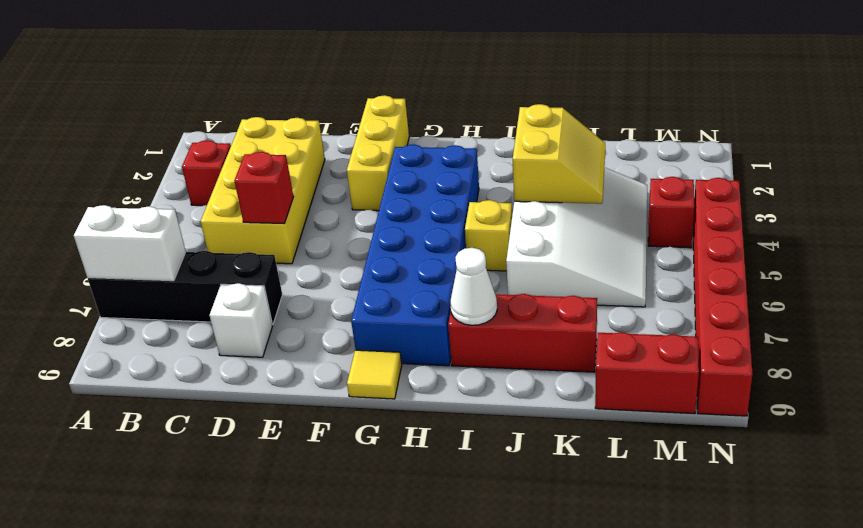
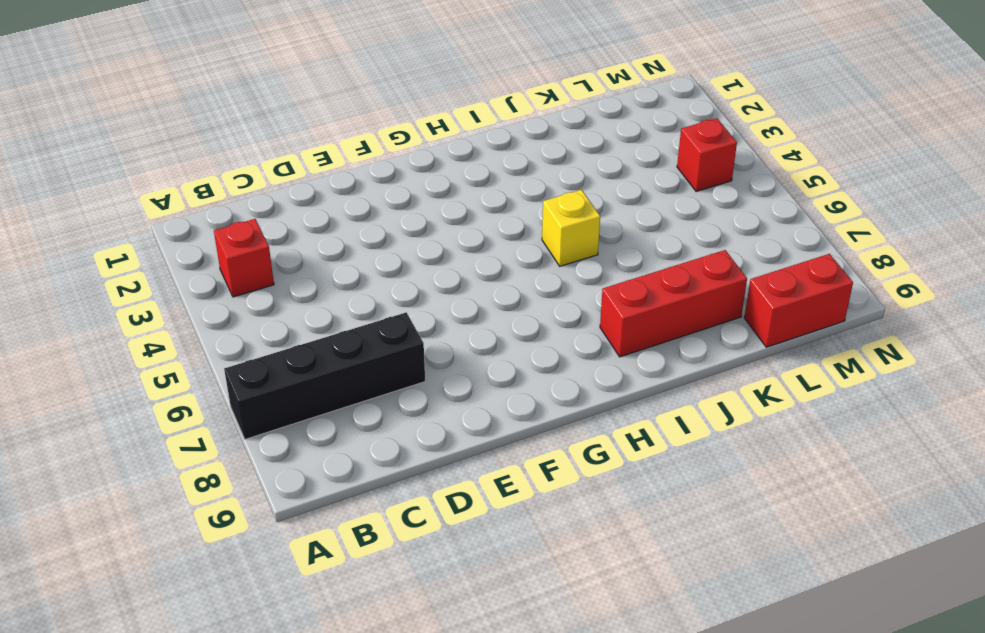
none -> yellow brick C2:D5 level 1
none -> white brick D8 level 1
none -> yellow brick F1:F3 level 1

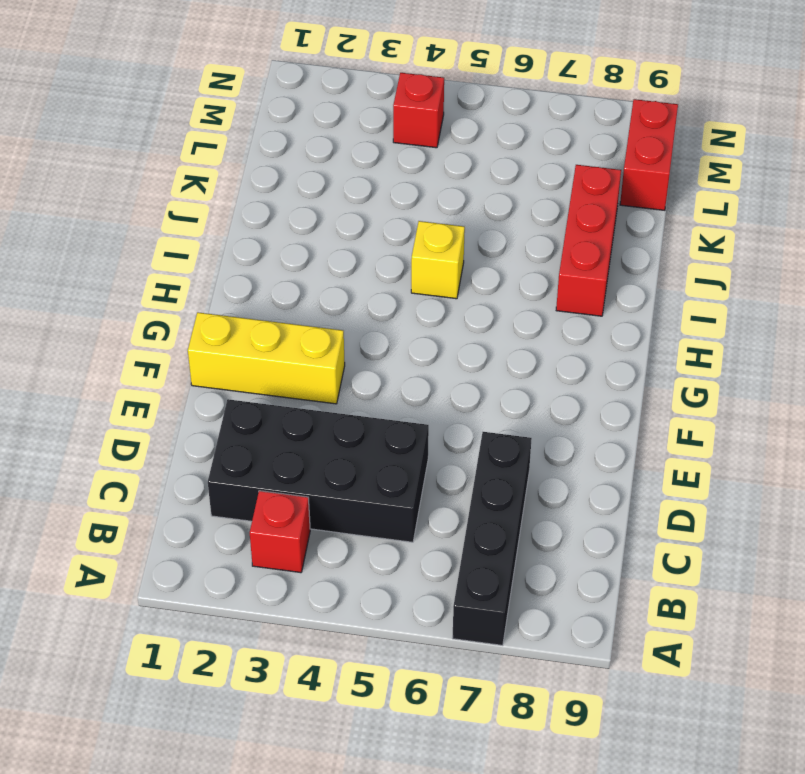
black brick C2:D5 level 1 -> yellow brick C2:D5 level 1
none -> white brick D8 level 1
none -> blue brick G3:H8 level 1
none -> yellow tile G9 level 1

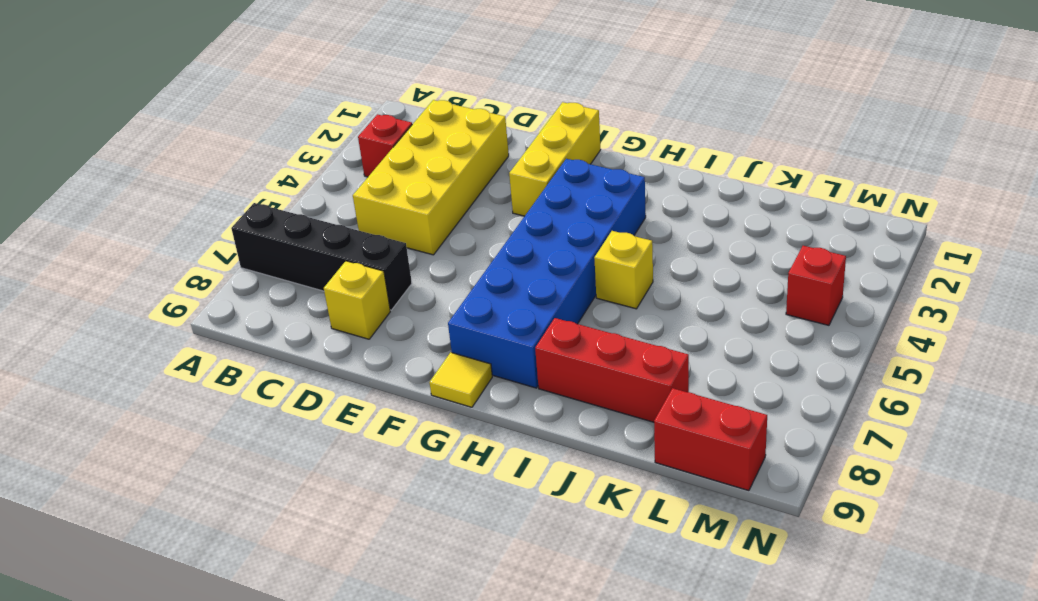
yellow brick D8 level 1 -> white brick D8 level 1
none -> white slope J3:L6 level 1 top J
none -> red brick N4:N9 level 1
none -> white brick A7:B7 level 2

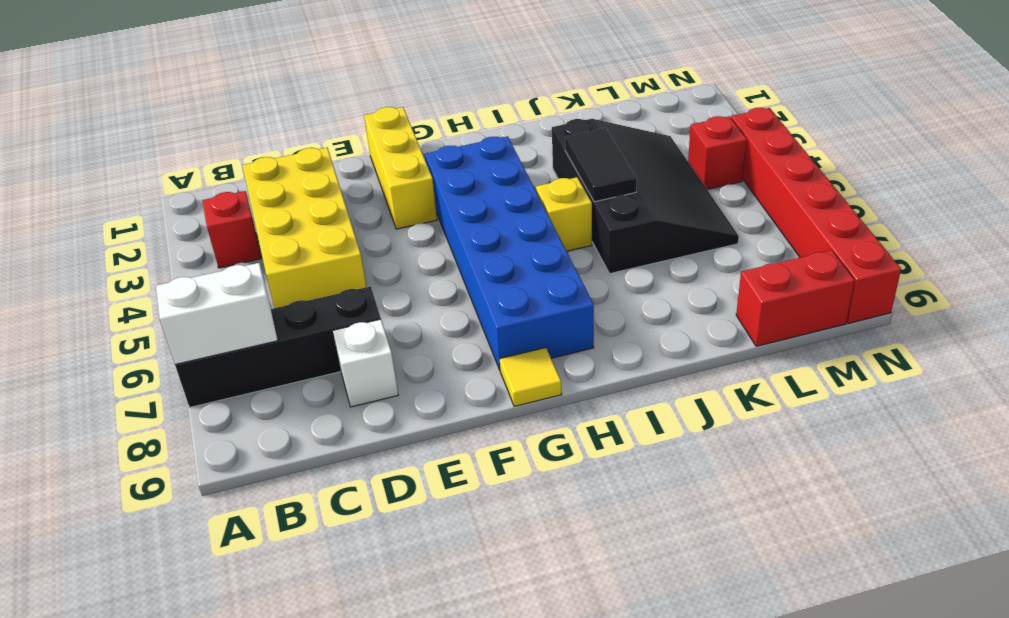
black slope J3:L6 level 1 top J -> white slope J3:L6 level 1 top J
black tile J4:J5 level 2 -> yellow slope J3:K4 level 2 top J
none -> red brick I8:K8 level 1
none -> red brick D5 level 2
none -> white cone I8 level 2

